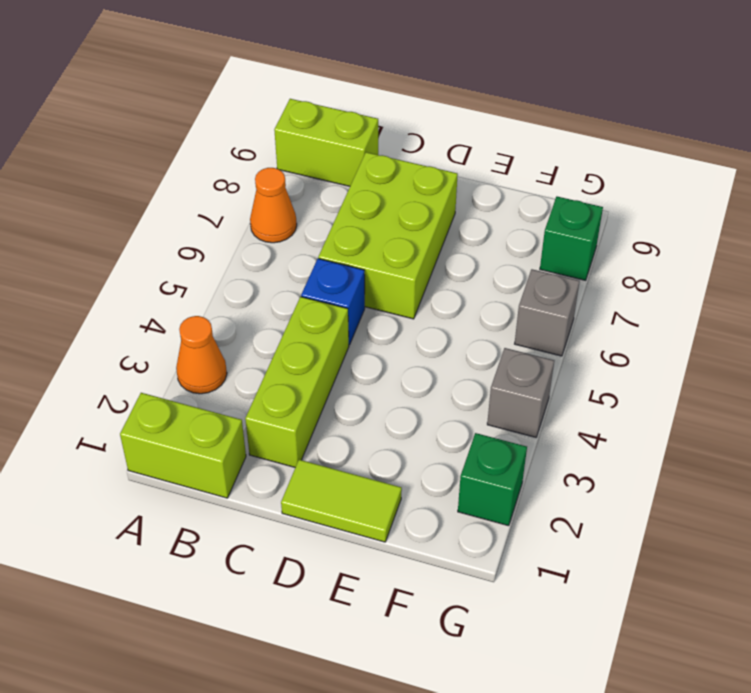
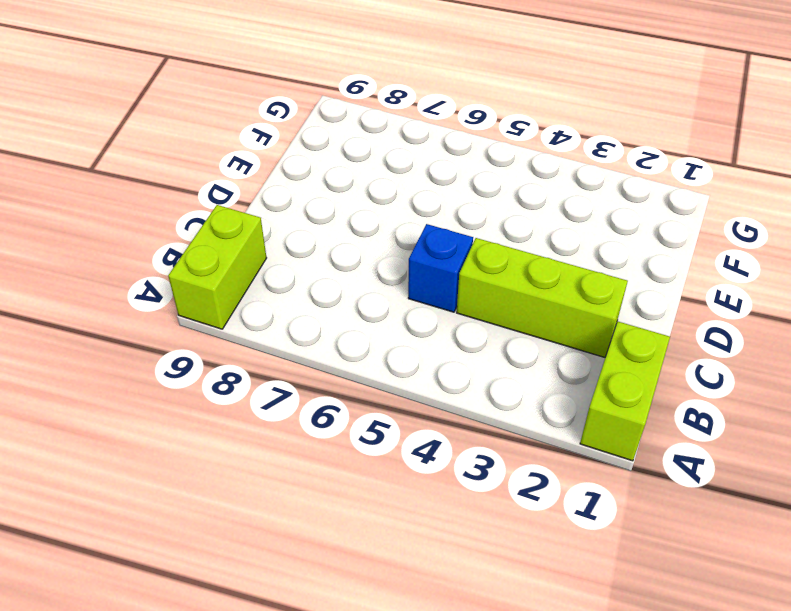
none -> orange cone A3 level 1
none -> orange cone A7 level 1
none -> lime brick C6:D8 level 1

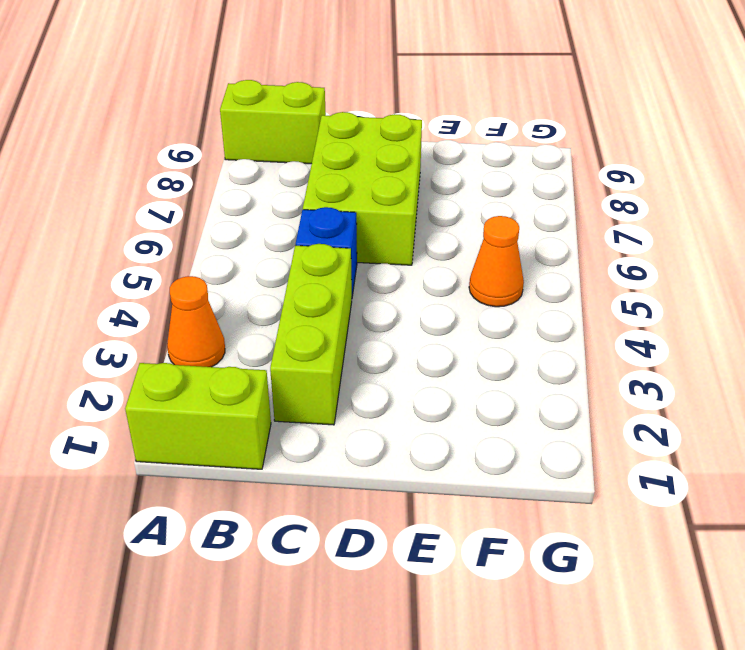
orange cone F5 level 1 -> orange cone A7 level 1
none -> lime tile D1:E1 level 1
none -> green brick G2 level 1
none -> grey brick G4 level 1

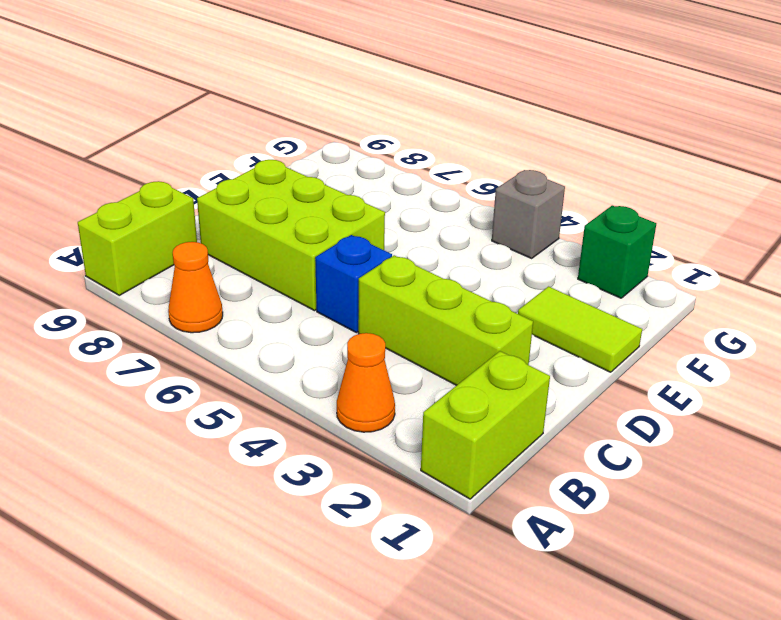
lime tile E1:E2 level 1 -> lime tile D1:E1 level 1
none -> grey brick G6 level 1
none -> green brick G8 level 1

